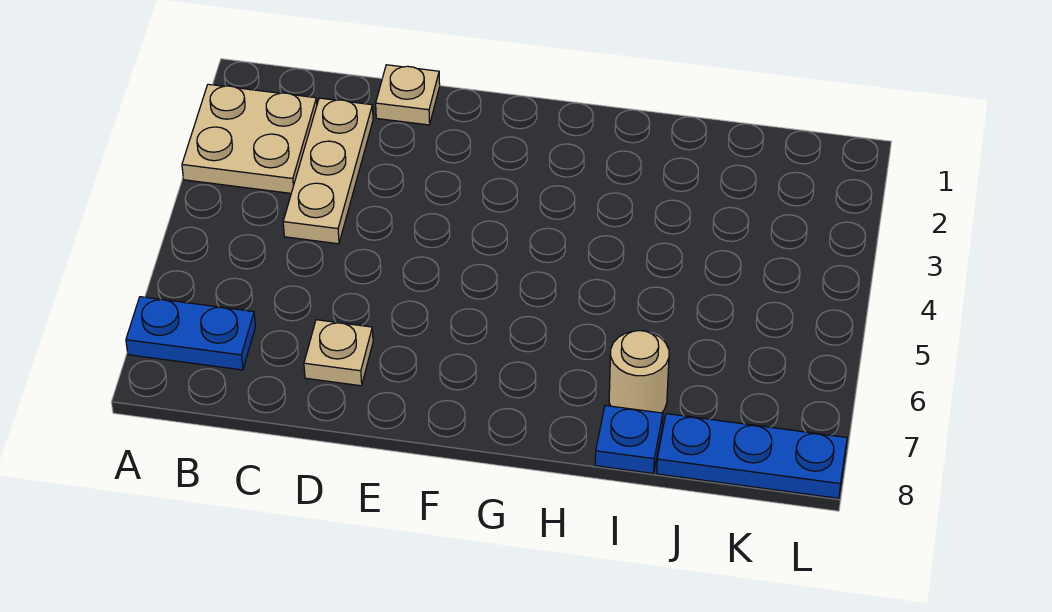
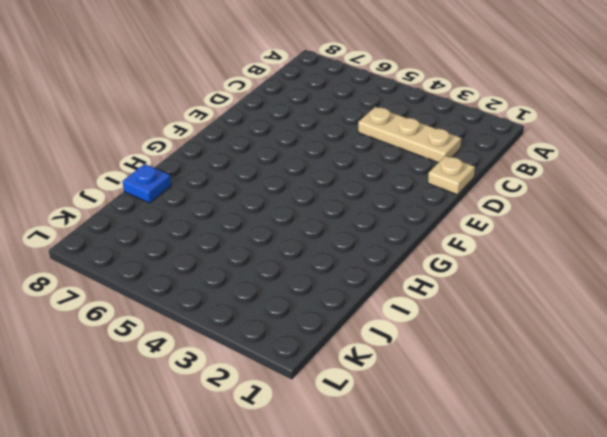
none -> tan plate A2:B3 level 1
none -> blue plate A7:B7 level 1

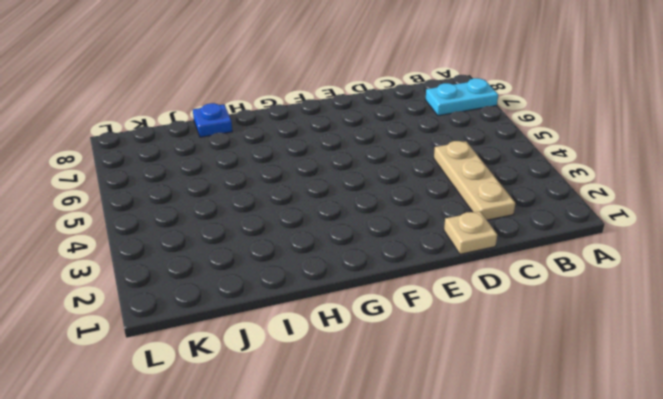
cyan plate A7:B7 level 1 -> blue plate A7:B7 level 1
none -> tan plate A2:B3 level 1
none -> tan plate D7 level 1

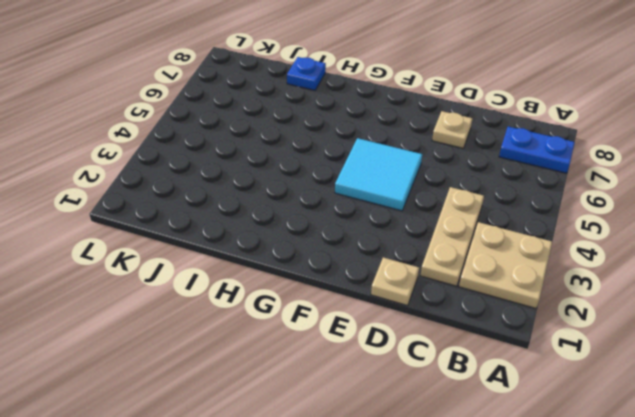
cyan tile E4:F5 level 1 -> none
none -> tan round brick I7 level 1
none -> blue plate J8:L8 level 1

